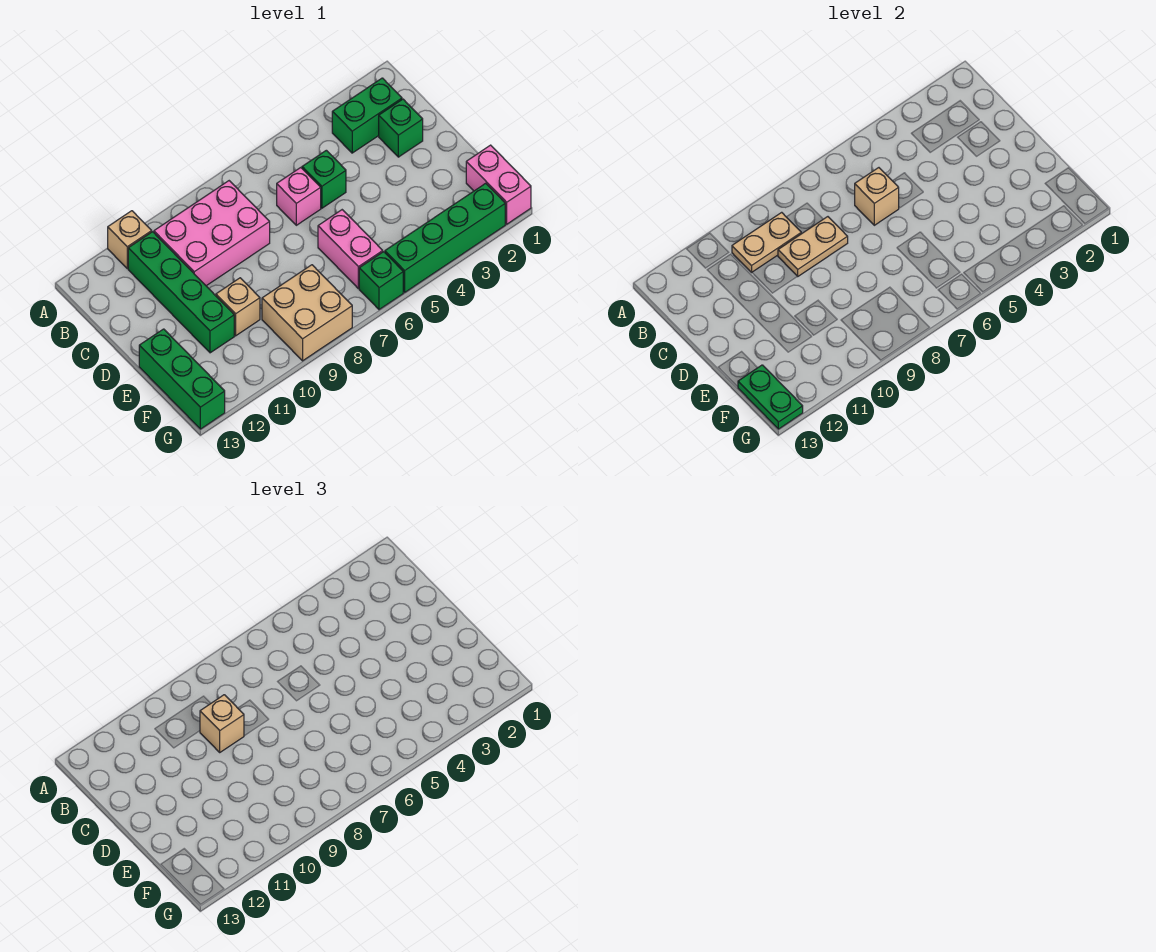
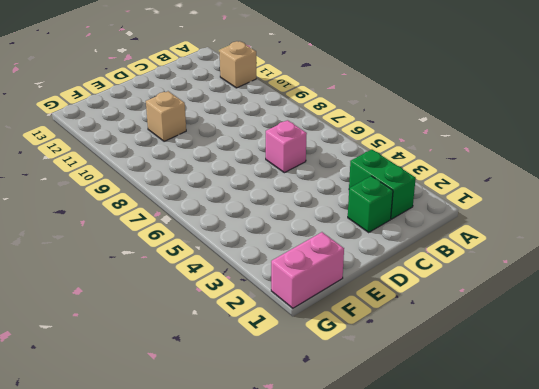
none -> pink brick B8:C10 level 1
none -> green brick B11:E11 level 1
none -> green brick C5 level 1

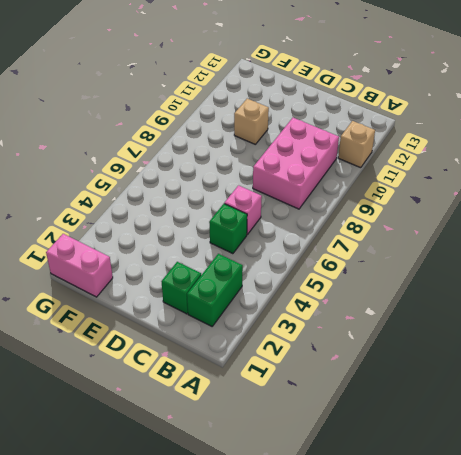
none -> green brick B11:E11 level 1
none -> pink brick E6:F6 level 1
none -> green brick E13:G13 level 1

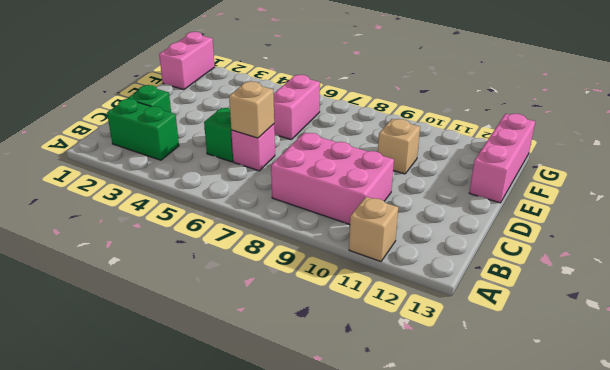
pink brick E13:G13 level 1 -> green brick E13:G13 level 1
none -> green brick B11:E11 level 1
none -> tan brick F8:G9 level 1
none -> green brick G2:G5 level 1

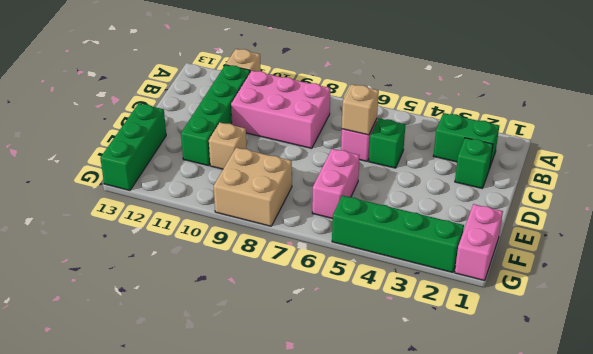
none -> green brick G6 level 1
none -> tan plate B9:B10 level 2
none -> tan plate C8:C9 level 2

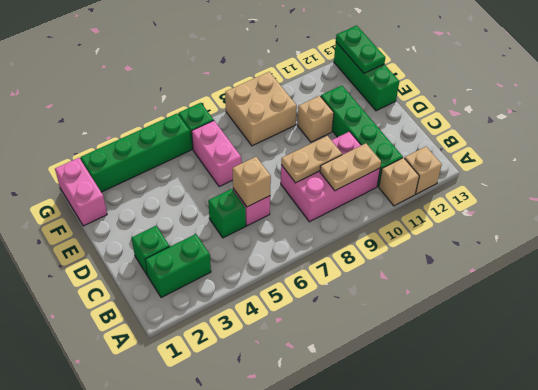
tan brick A12 level 1 -> tan brick C9 level 3

